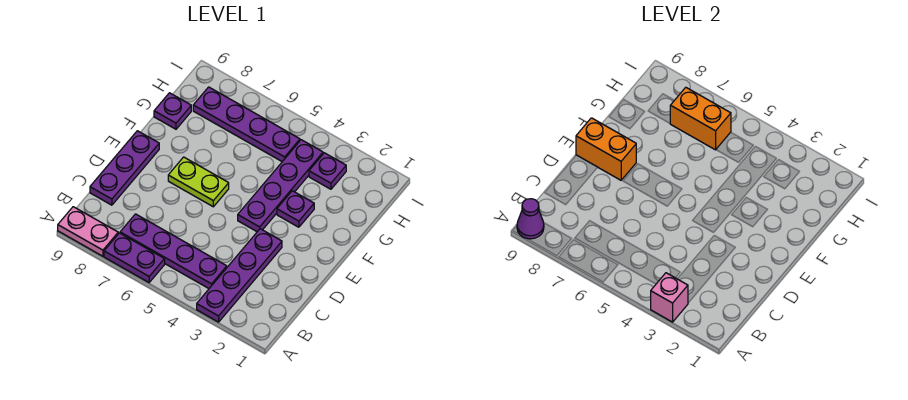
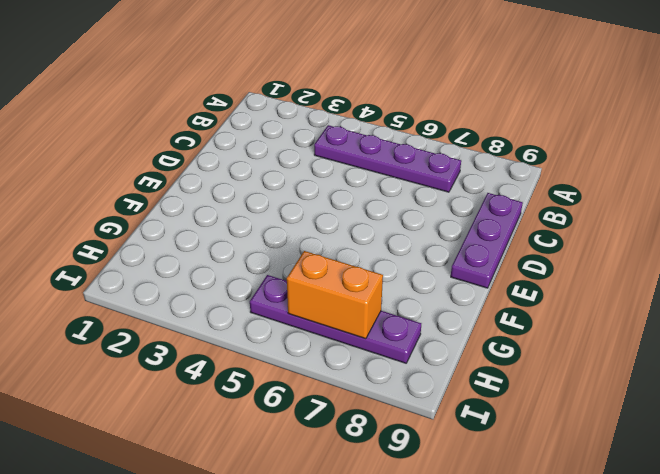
none -> purple plate A3:D3 level 1
none -> purple plate A6:A7 level 1
none -> pink plate A8:A9 level 1

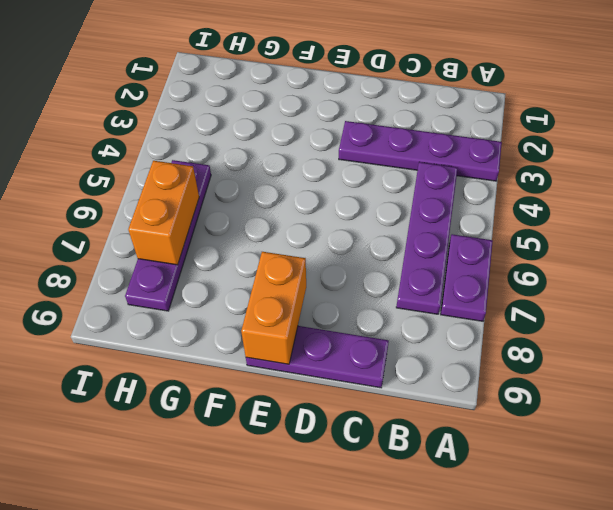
none -> pink plate A8:A9 level 1
none -> purple plate E4:H4 level 1
none -> lime plate E6:E7 level 1

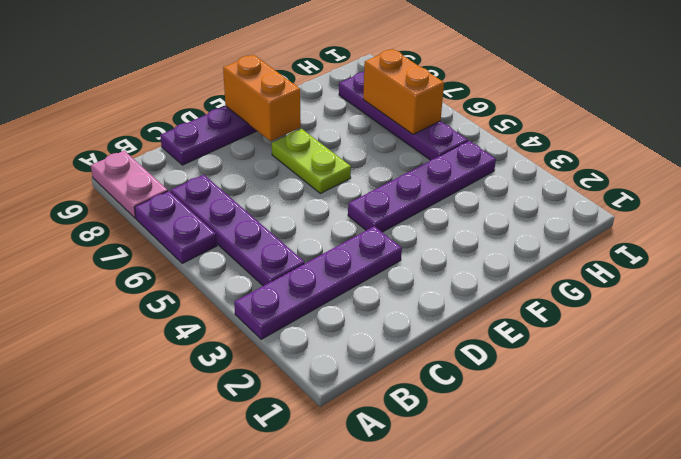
none -> purple plate F3 level 1
none -> purple plate G9 level 1
none -> purple plate H3 level 1

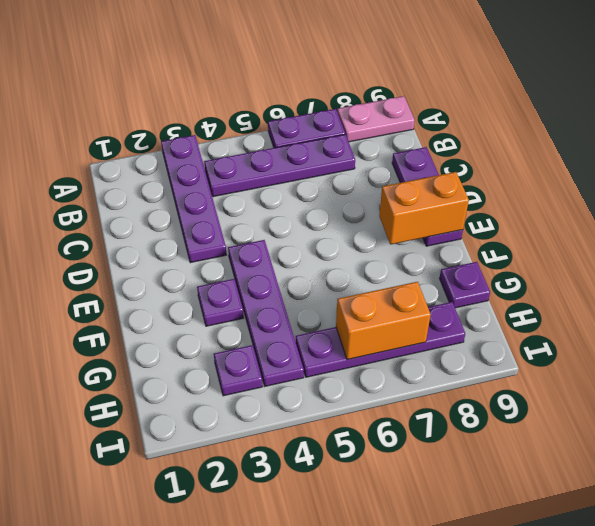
none -> lime plate E6:E7 level 1
none -> pink brick A3 level 2
none -> purple cone A9 level 2

